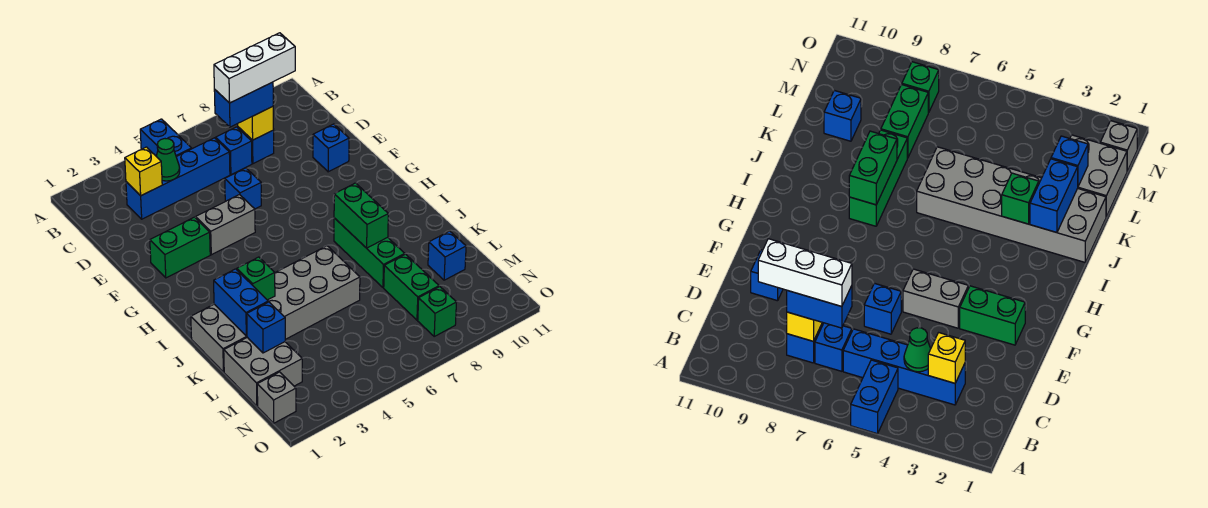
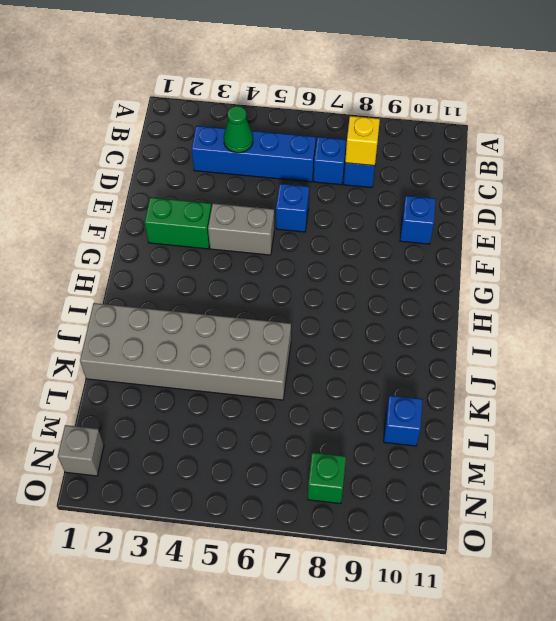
none -> blue brick A5:B5 level 1
none -> green brick I8:K8 level 1
none -> grey brick L1:M2 level 1

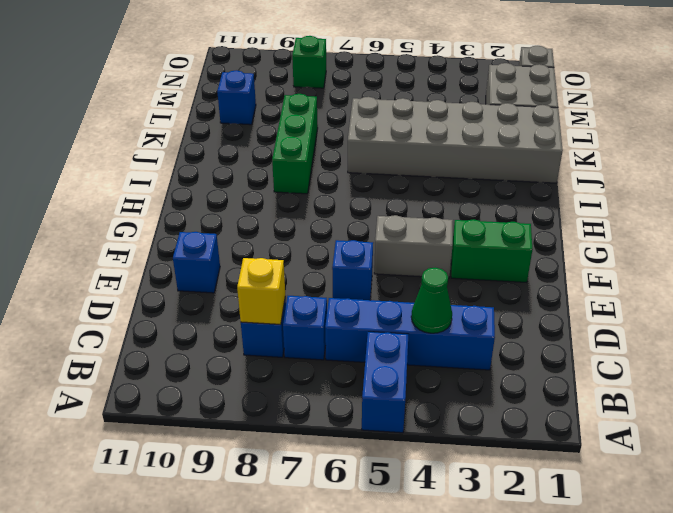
none -> green brick L8:M8 level 1
none -> yellow brick C3 level 2
none -> green brick I8:J8 level 2

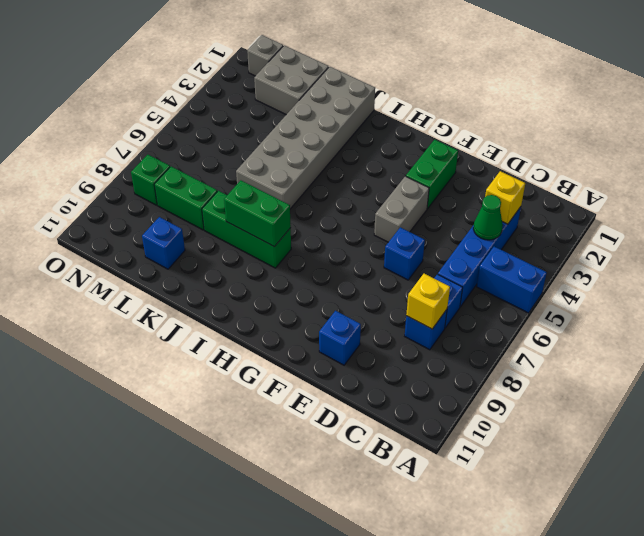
none -> blue brick J2:K2 level 2
none -> green brick J3 level 2
none -> blue brick L2 level 2

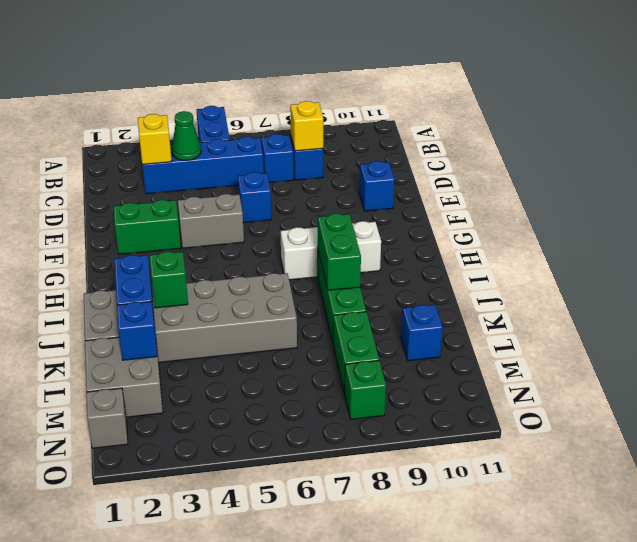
white brick H7:H9 level 1 -> white brick C7:C9 level 4
none -> blue brick C7:C8 level 3

